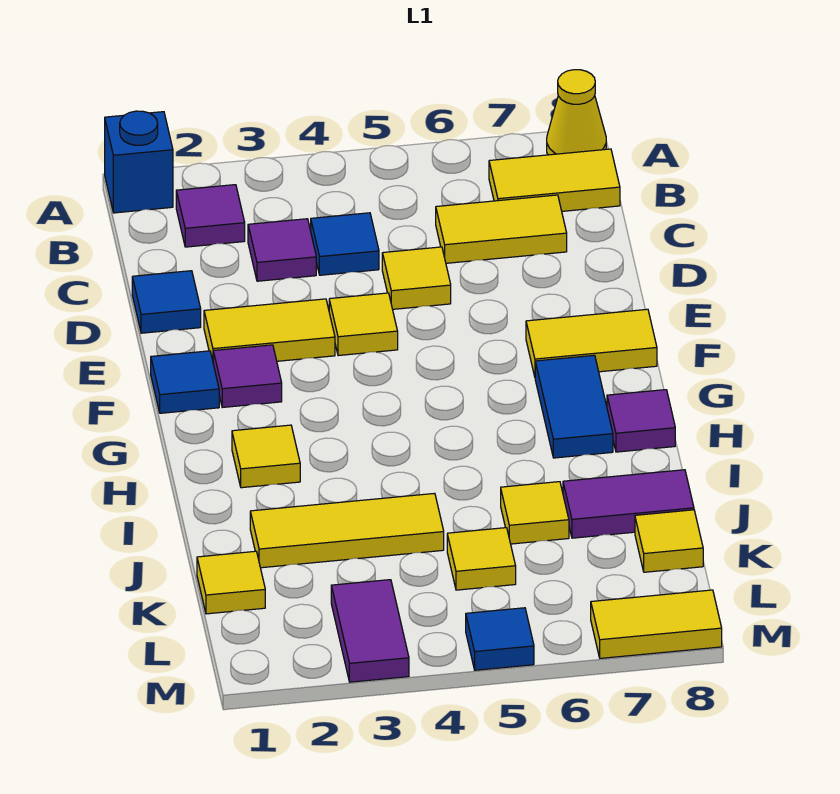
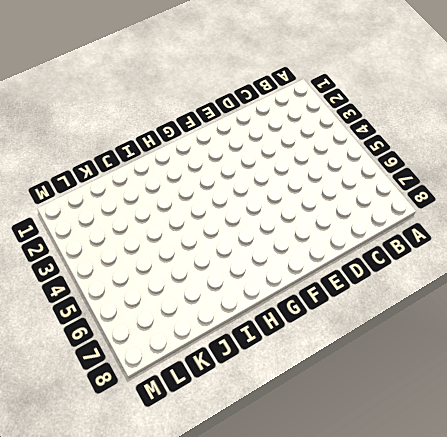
none -> blue brick A1 level 1
none -> yellow cone A8 level 1
none -> purple tile B2 level 1

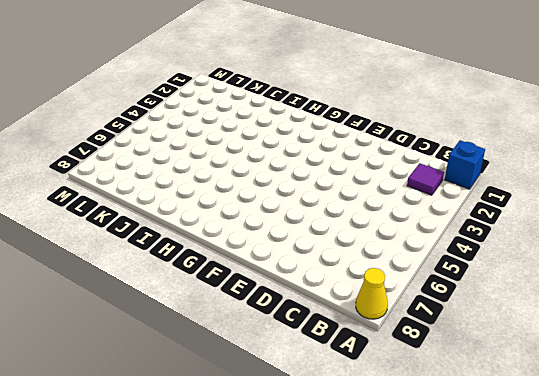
none -> yellow tile B7:B8 level 1
none -> purple tile C3 level 1
none -> blue tile C4 level 1

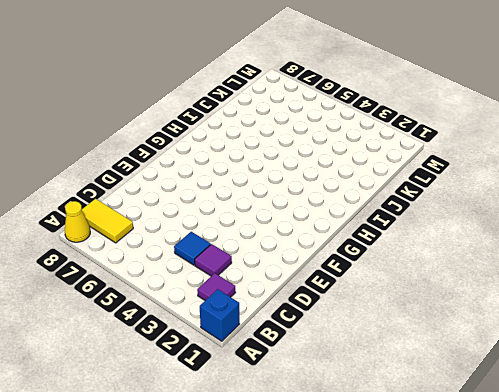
none -> yellow tile C6:C7 level 1
none -> blue tile D1 level 1
none -> yellow tile D5 level 1

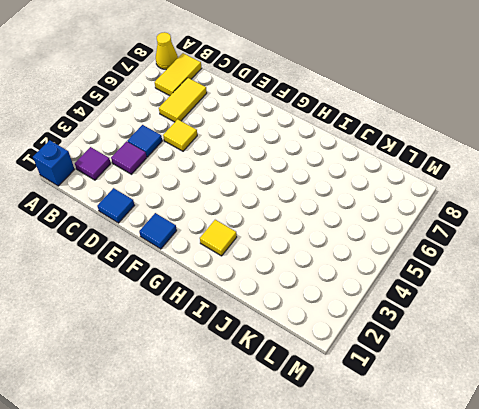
none -> yellow tile E2:E3 level 1
none -> yellow tile E4 level 1
none -> purple tile F2 level 1

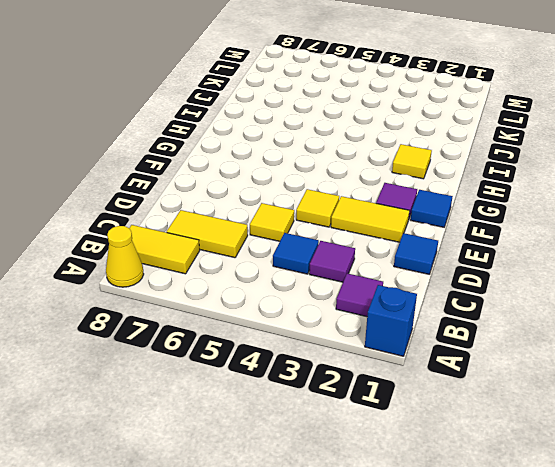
none -> yellow tile F7:F8 level 1
none -> blue tile G7:H7 level 1
none -> purple tile H8 level 1

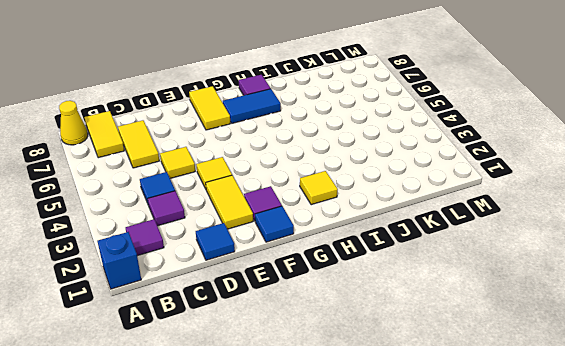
none -> yellow tile J2:J4 level 1
none -> yellow tile J6 level 1
none -> purple tile J7:J8 level 1

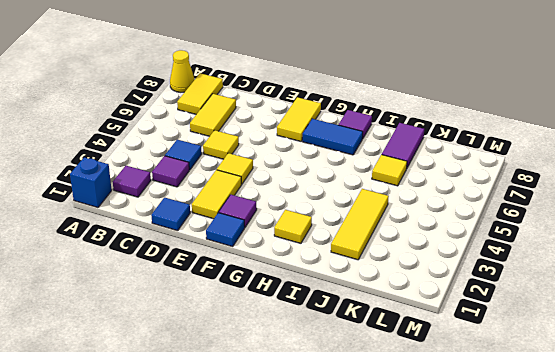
none -> yellow tile K1 level 1
none -> yellow tile K5 level 1
none -> yellow tile K8 level 1

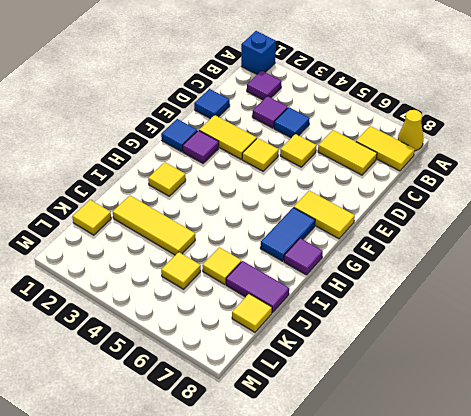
none -> purple tile L3:M3 level 1
none -> blue tile M5 level 1
none -> yellow tile M7:M8 level 1

